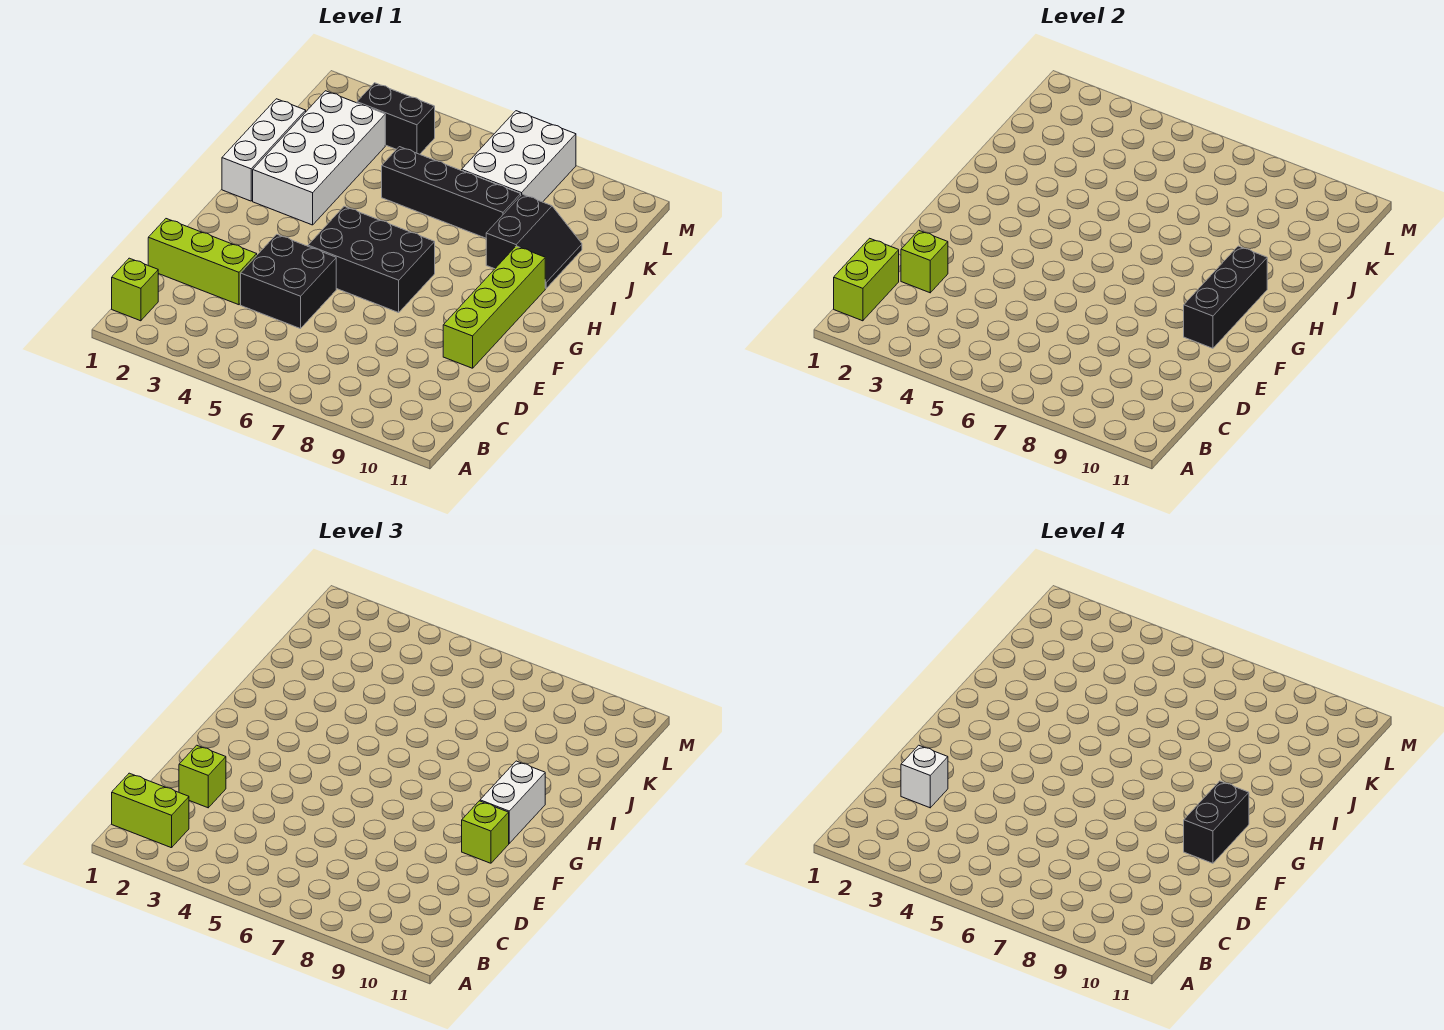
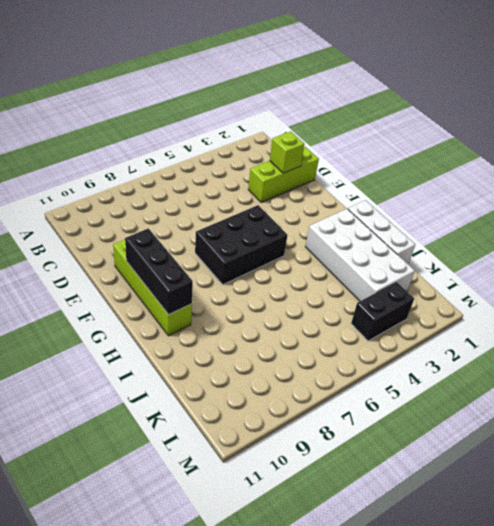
none -> lime brick B1 level 1
none -> black brick D4:E5 level 1
none -> black slope I9:J10 level 1 top 9

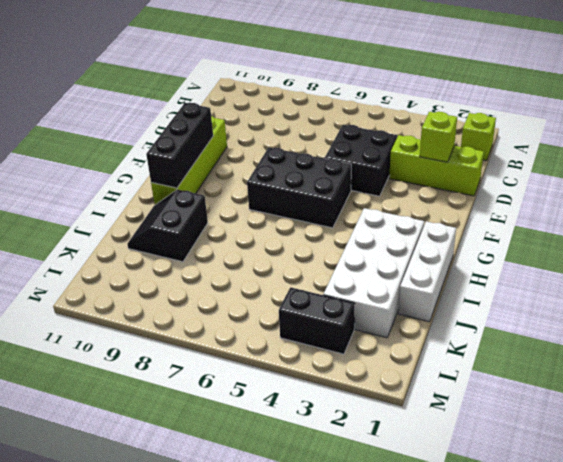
none -> black brick J5:J8 level 1
none -> white brick K7:M8 level 1
none -> lime brick B1:C1 level 2

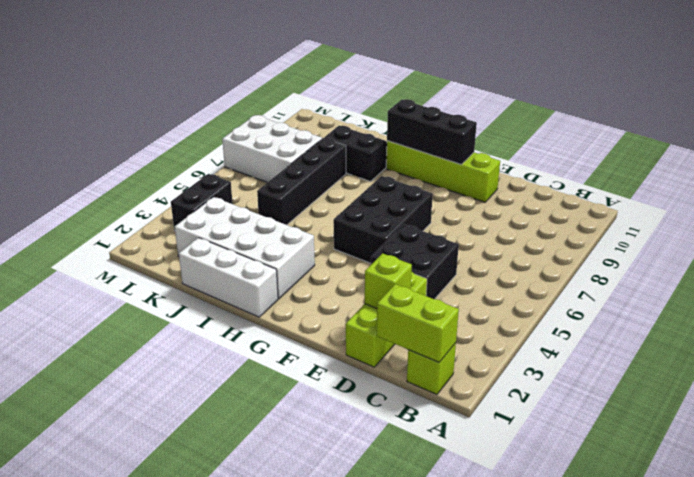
none -> lime brick B1:B2 level 3
none -> lime brick D2 level 3
none -> lime brick F10 level 3

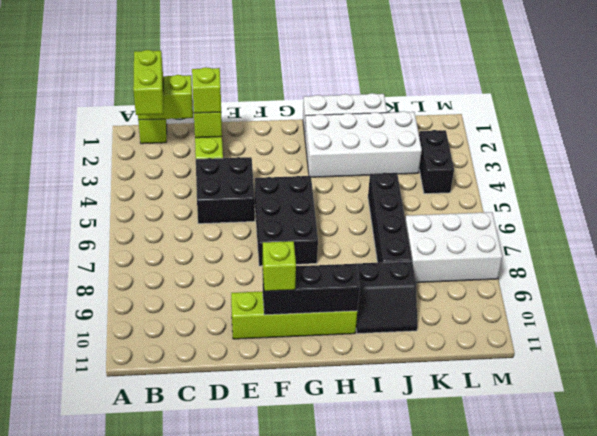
none -> white brick G10:H10 level 3
none -> white brick D2 level 4
none -> black brick F10:G10 level 4

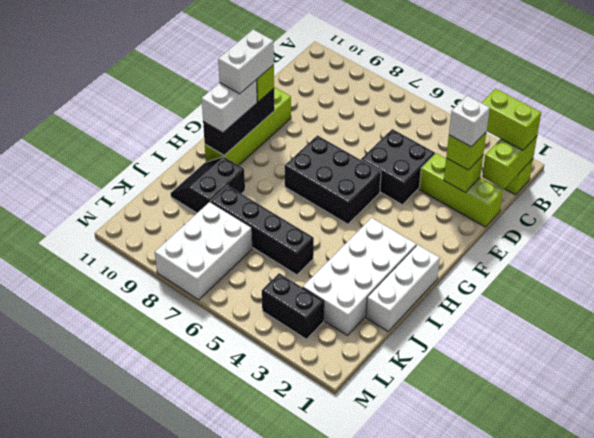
white brick F10:G10 level 4 -> black brick F10:G10 level 4

